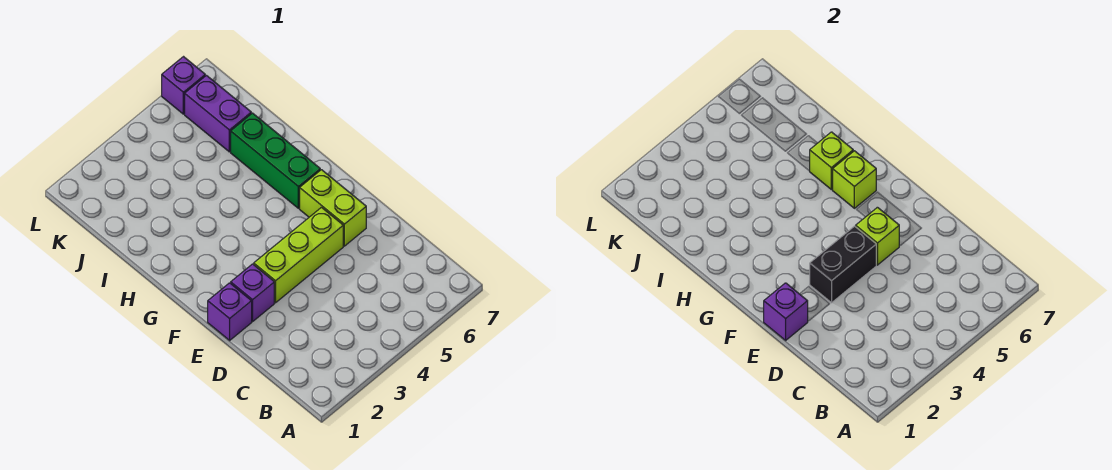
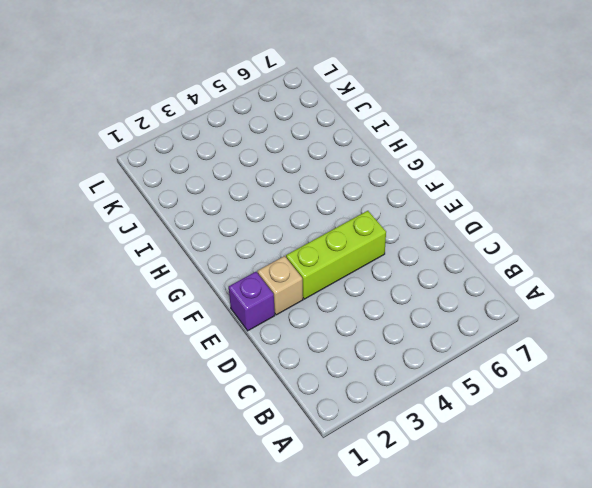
tan brick E2 level 1 -> purple brick E2 level 1
none -> lime brick E6:F6 level 1
none -> green brick G6:I6 level 1
none -> purple brick J6:K6 level 1

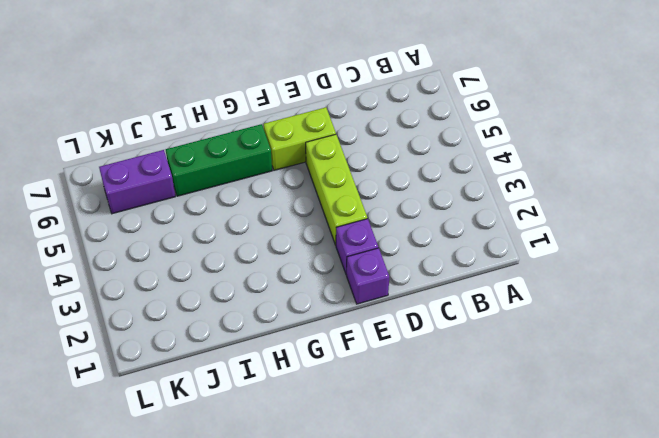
none -> purple brick L6 level 1
none -> purple brick E1 level 2
none -> black brick E3:E4 level 2

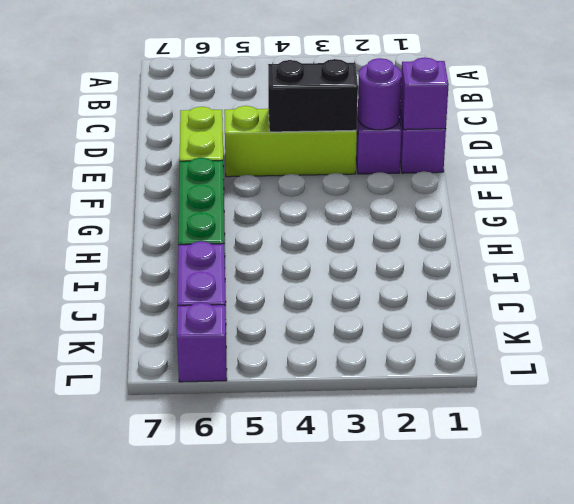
purple round brick E2 level 2 -> none
none -> lime brick E5 level 2
none -> lime brick G6 level 2
none -> lime brick H6 level 2

